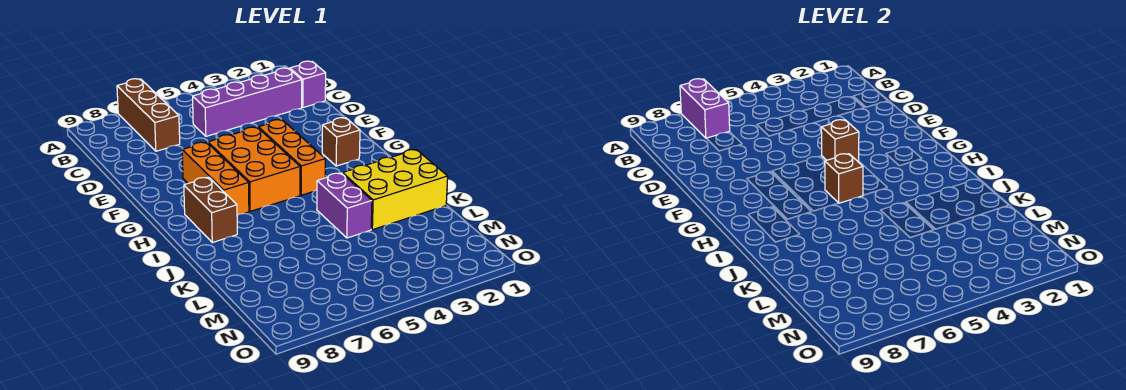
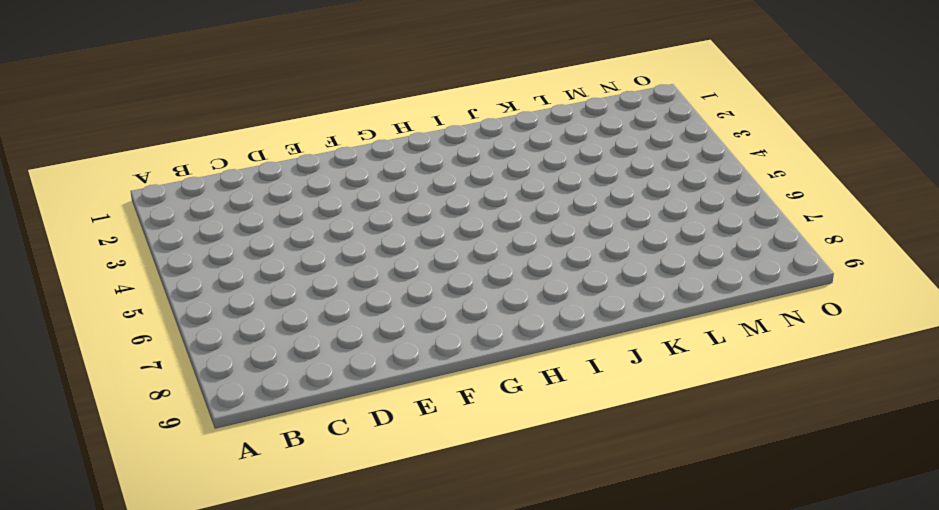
none -> brown brick A7:C7 level 1
none -> purple brick C1 level 1
none -> purple brick C2:C5 level 1

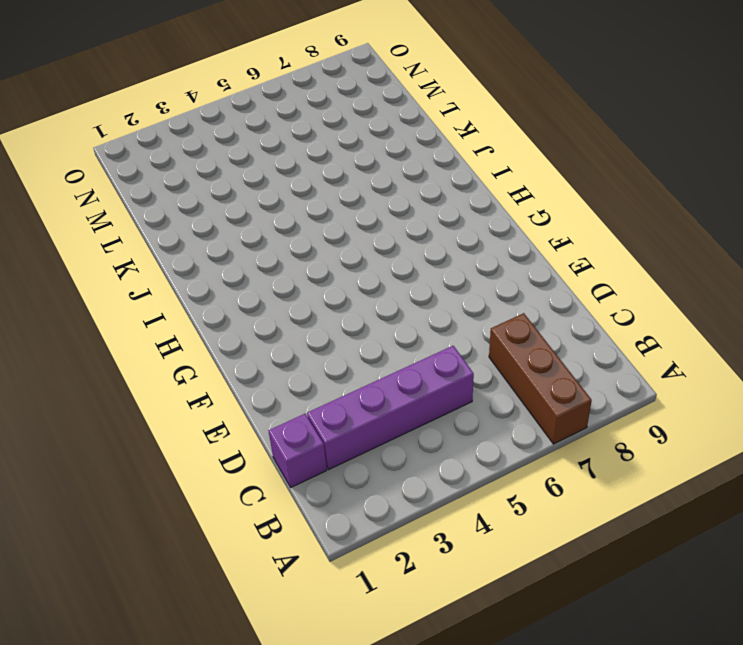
none -> orange brick F4:H4 level 1
none -> orange brick F5:H6 level 1
none -> orange brick F7:H7 level 1

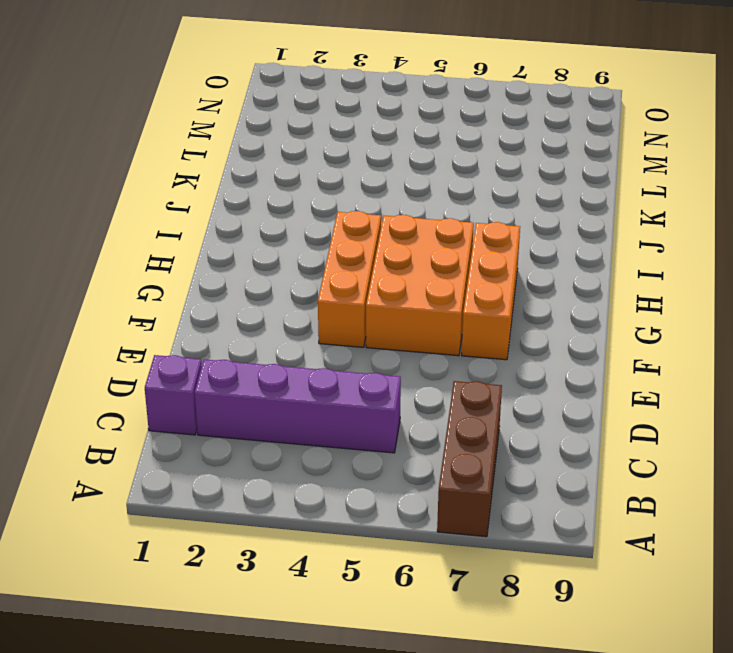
none -> brown brick G2 level 1
none -> brown brick H8:I8 level 1
none -> yellow brick J1:K3 level 1

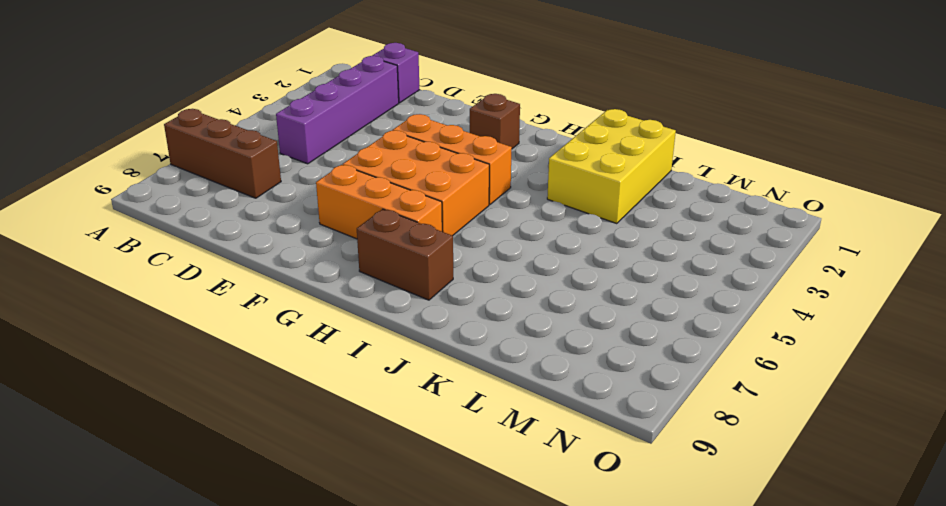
none -> purple brick J4:K4 level 1
none -> purple brick A7:B7 level 2
none -> brown brick F4 level 2

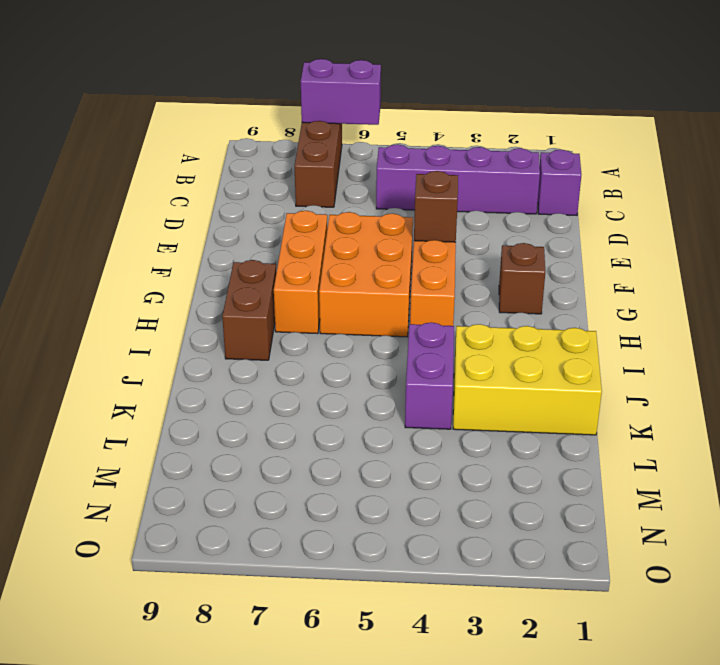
purple brick A6:A7 level 2 -> purple brick A7:B7 level 2
none -> brown brick H5 level 2

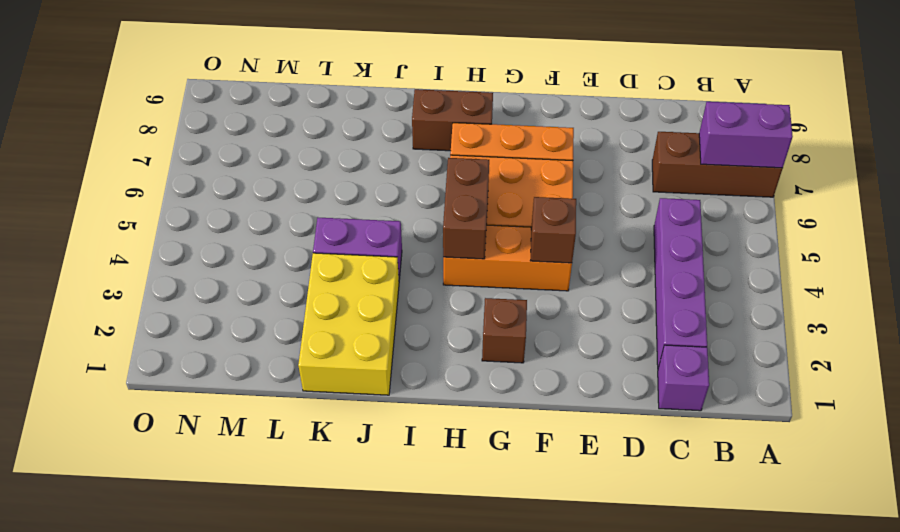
brown brick H4:H5 level 2 -> brown brick H5 level 2

